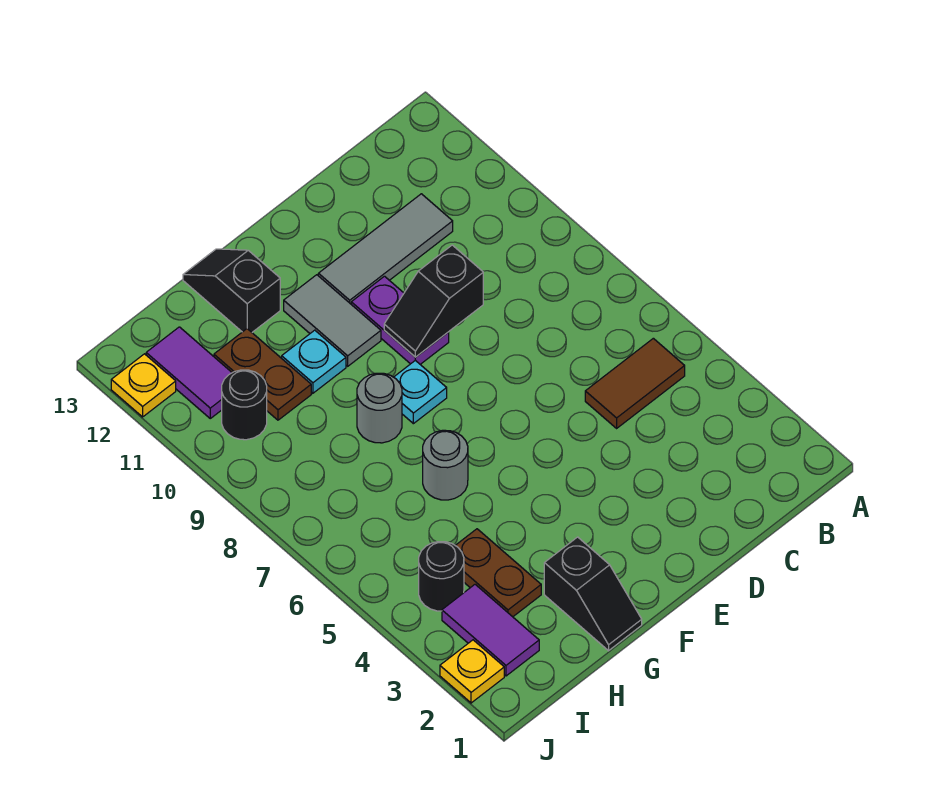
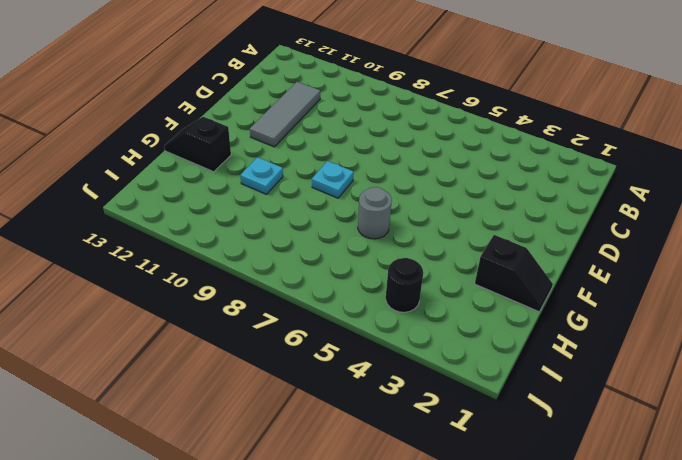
none -> brown tile B5:C5 level 1
none -> purple plate E9:E10 level 1
none -> grey tile F10:F11 level 1

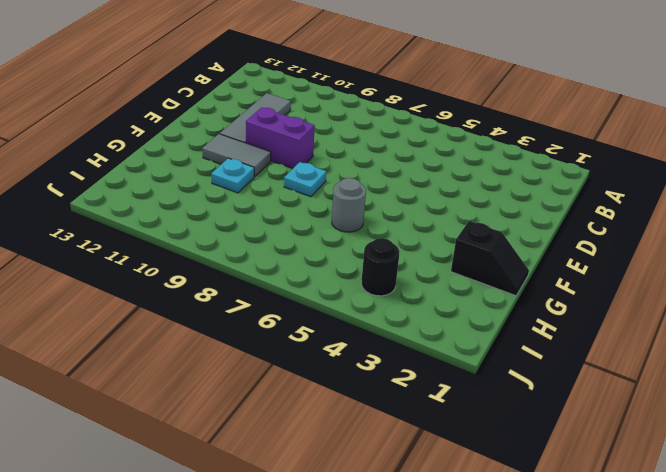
purple brick E9:E10 level 1 -> purple plate E9:E10 level 1
none -> brown tile B5:C5 level 1
none -> grey round brick G8 level 1
none -> black slope G12:G13 level 1 top 12

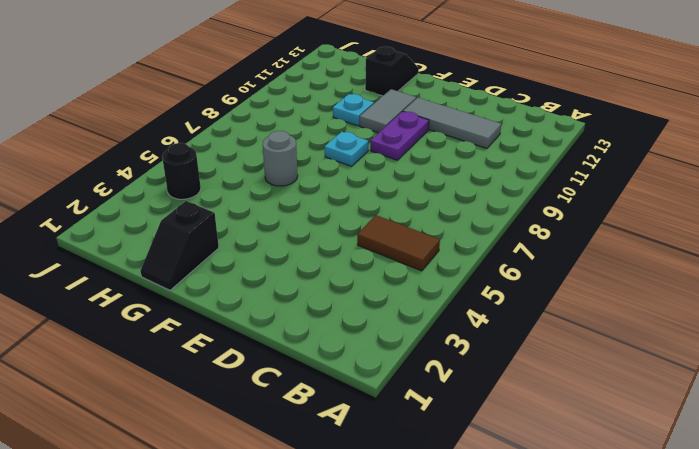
none -> grey round brick G8 level 1
none -> brown plate H3:H4 level 1
none -> brown plate H10:H11 level 1

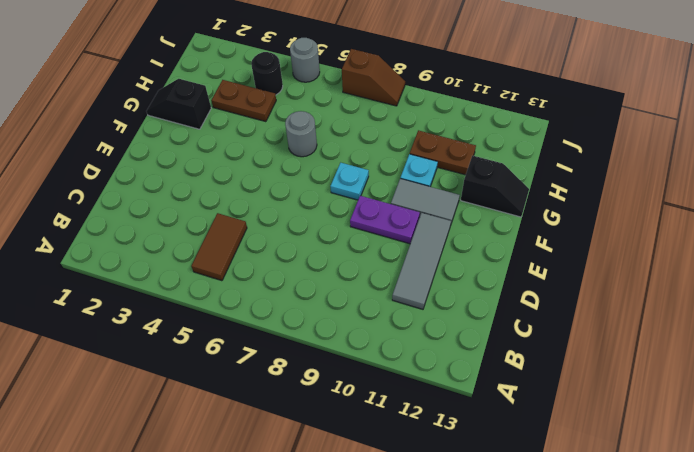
grey round brick J5 level 1 -> grey round brick G8 level 1
brown slope J7:J8 level 1 top 7 -> none
none -> purple tile I2:I3 level 1
none -> black round brick I10 level 1
none -> purple tile I11:I12 level 1

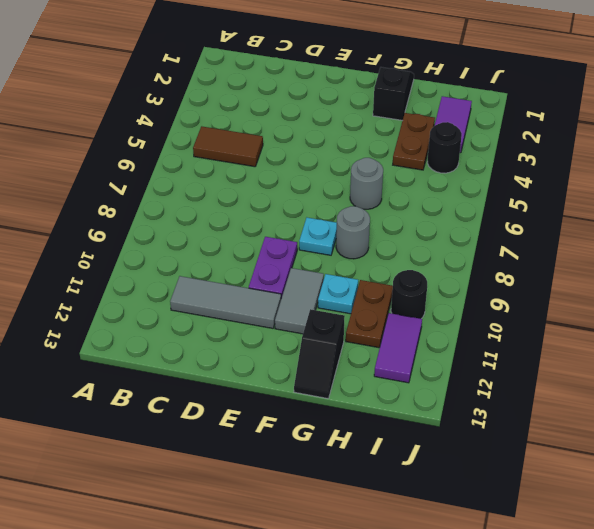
none -> yellow plate J2 level 1
none -> yellow plate J12 level 1
none -> black slope D9:E9 level 2 top D

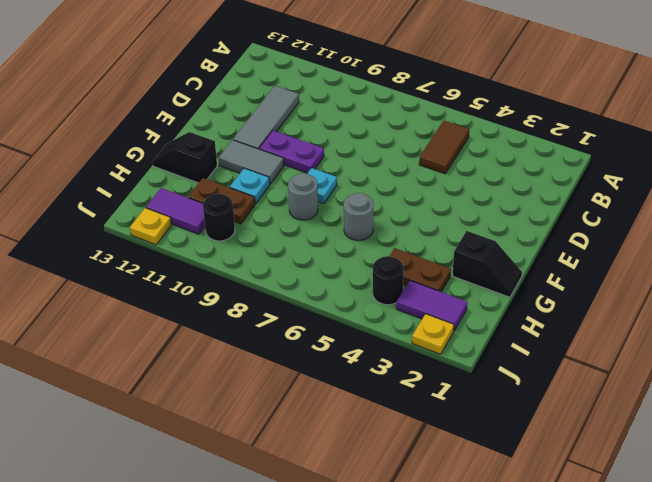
none -> black slope D9:E9 level 2 top D

